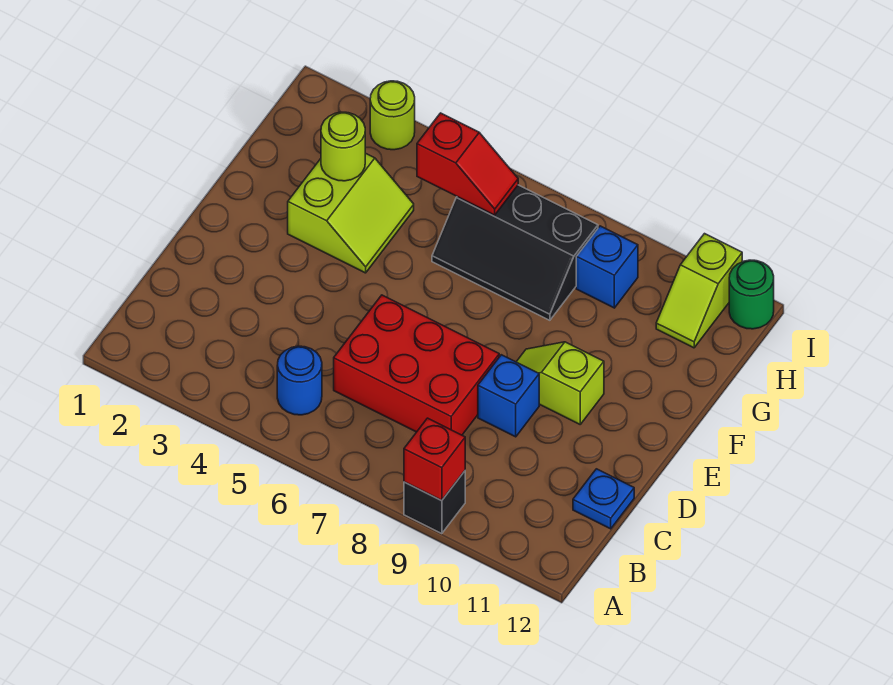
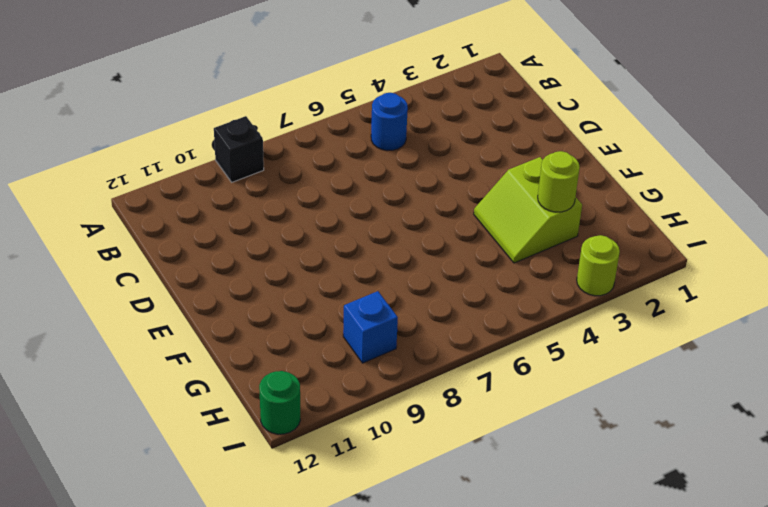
none -> red brick C6:D8 level 1
none -> blue plate C12 level 1
none -> blue brick D9 level 1

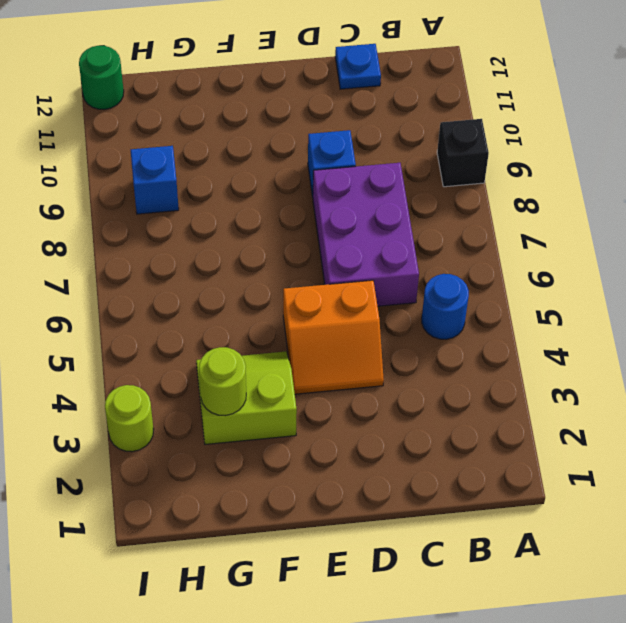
purple brick C6:D8 level 1 -> red brick C6:D8 level 1
orange slope D4:E5 level 1 top 5 -> none
none -> lime slope E9:E10 level 1 top 10
none -> black slope G6:H8 level 1 top H
none -> lime slope H11:I11 level 1 top I

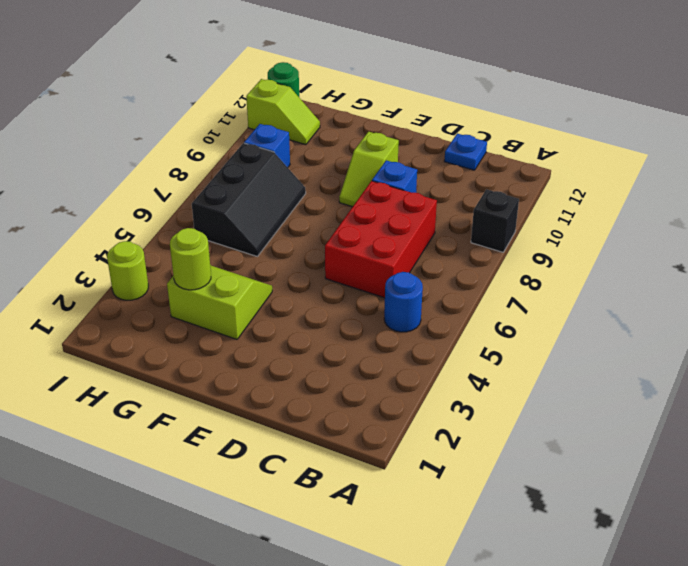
none -> red brick A9 level 2
none -> red slope H5:H6 level 2 top 5

